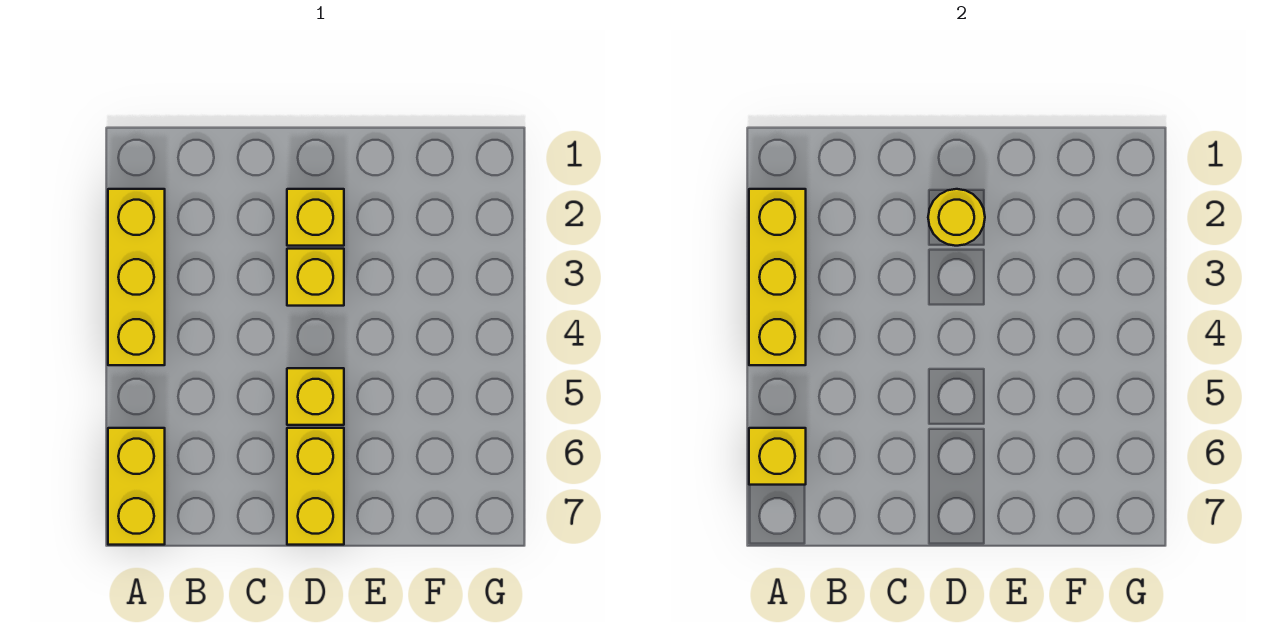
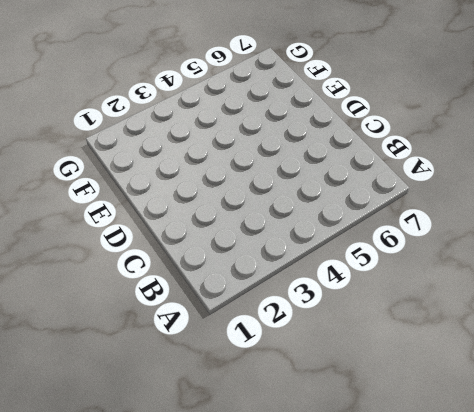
none -> yellow brick A2:A4 level 1
none -> yellow brick A6:A7 level 1

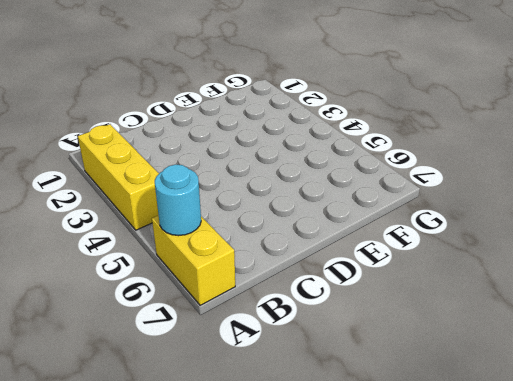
cyan round brick A6 level 2 -> yellow brick A6 level 2
none -> yellow brick D2 level 1
none -> yellow brick D3 level 1

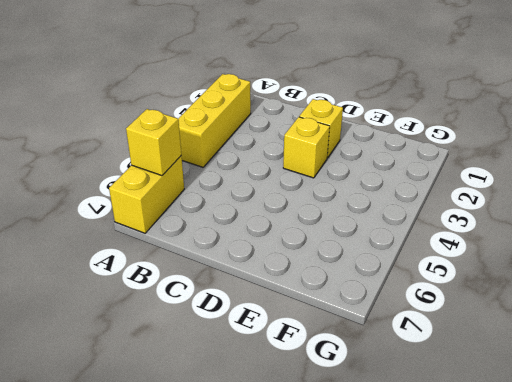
none -> yellow brick D5 level 1
none -> yellow brick D6:D7 level 1

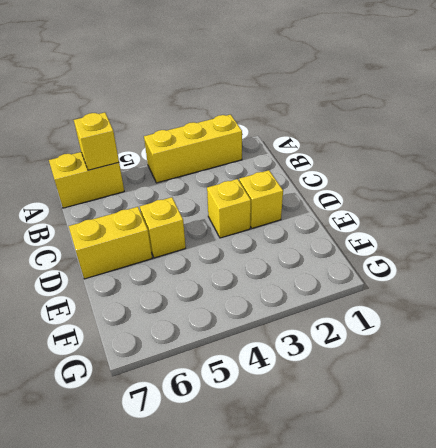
none -> yellow brick A2:A4 level 2
none -> yellow round brick D2 level 2

